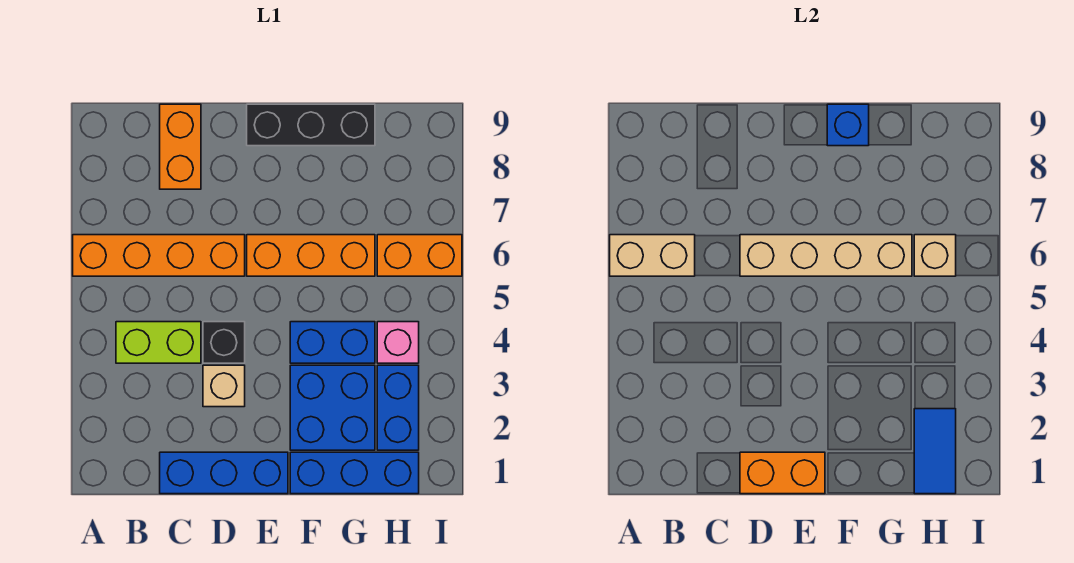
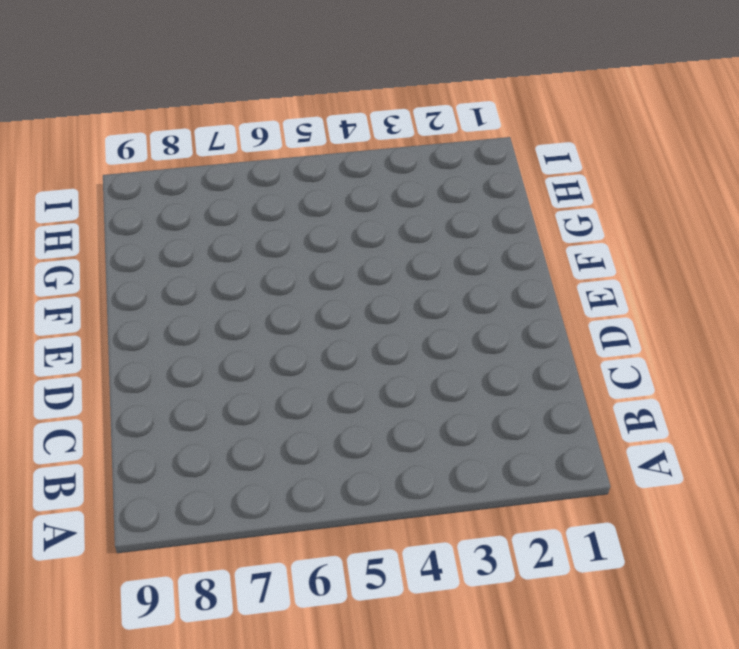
none -> orange brick A6:D6 level 1
none -> lime brick B4:C4 level 1
none -> blue brick C1:E1 level 1

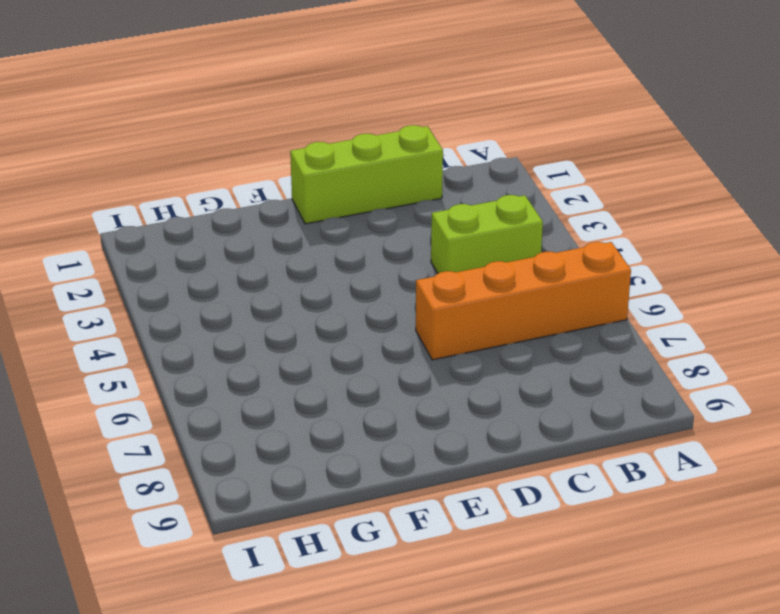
lime brick C1:E1 level 1 -> blue brick C1:E1 level 1
none -> orange brick C8:C9 level 1
none -> tan brick D3 level 1
none -> black brick D4 level 1

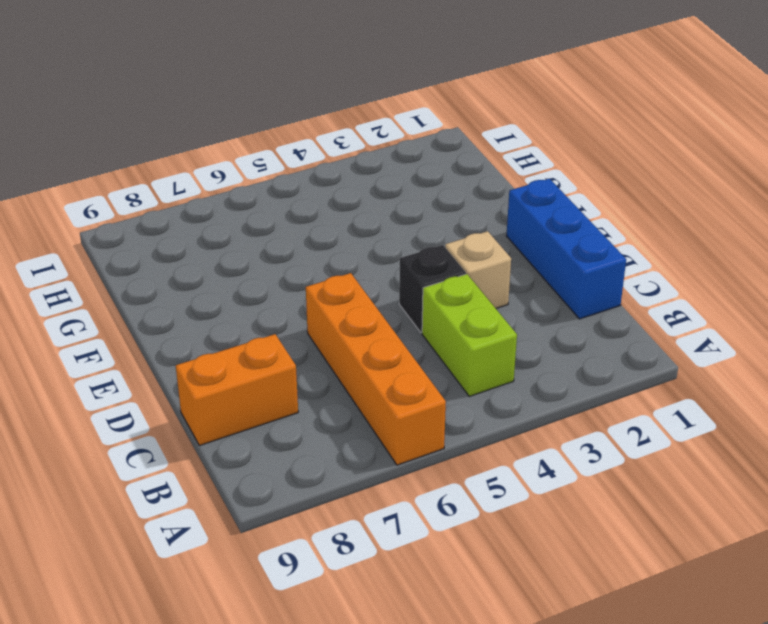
none -> orange brick E6:G6 level 1
none -> black brick E9:G9 level 1
none -> blue brick F1:H1 level 1

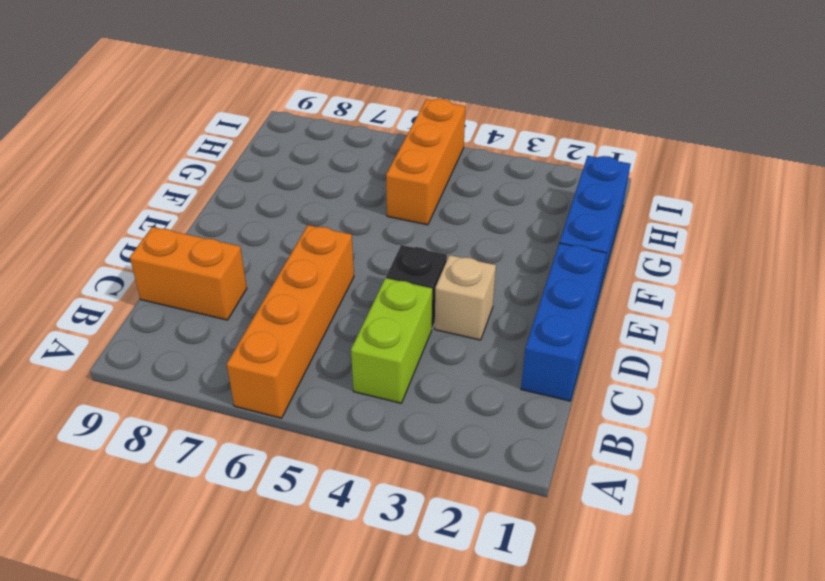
orange brick G5:I5 level 1 -> orange brick E6:G6 level 1
none -> black brick E9:G9 level 1
none -> blue brick F2:G3 level 1
none -> blue brick F4:G4 level 1

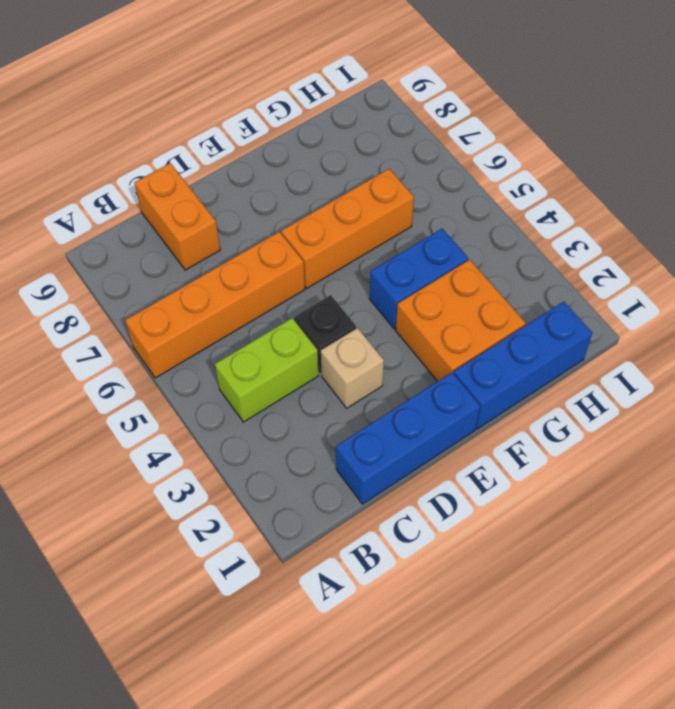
orange brick F2:G3 level 1 -> blue brick F2:G3 level 1
none -> black brick E9:G9 level 1
none -> blue brick H2:H3 level 1
none -> pink brick H4 level 1

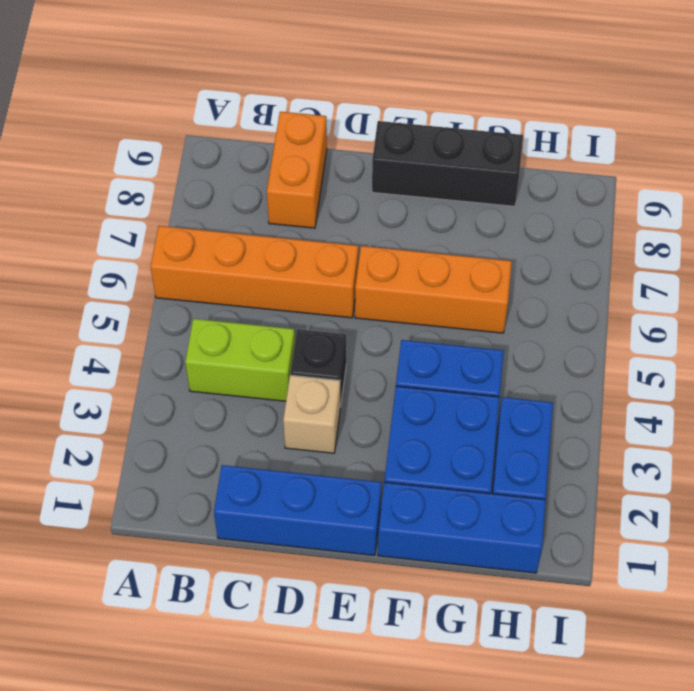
none -> pink brick H4 level 1
none -> orange brick H6:I6 level 1
none -> tan brick A6:B6 level 2

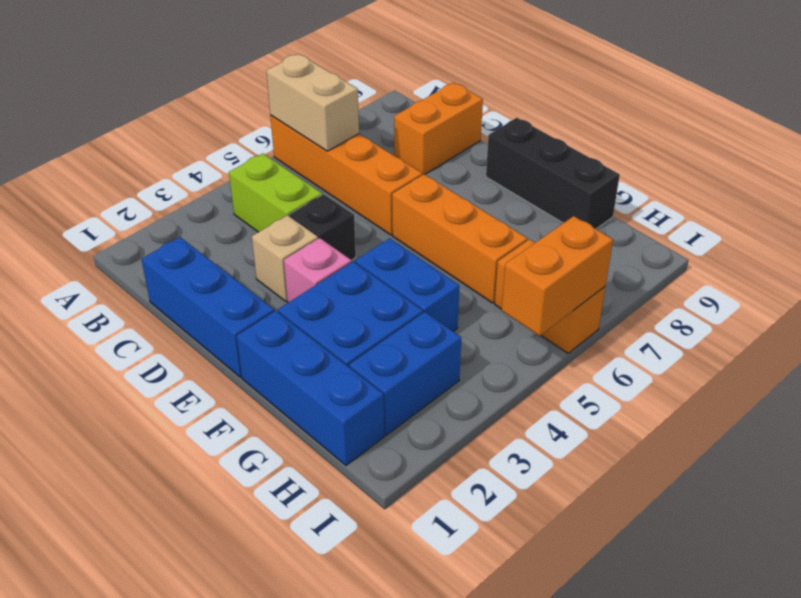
pink brick E3 level 1 -> pink brick H4 level 1
orange brick I5:I6 level 2 -> orange brick D1:E1 level 2
none -> tan brick D6:G6 level 2
none -> blue brick F9 level 2
none -> blue tile H1:H2 level 2

